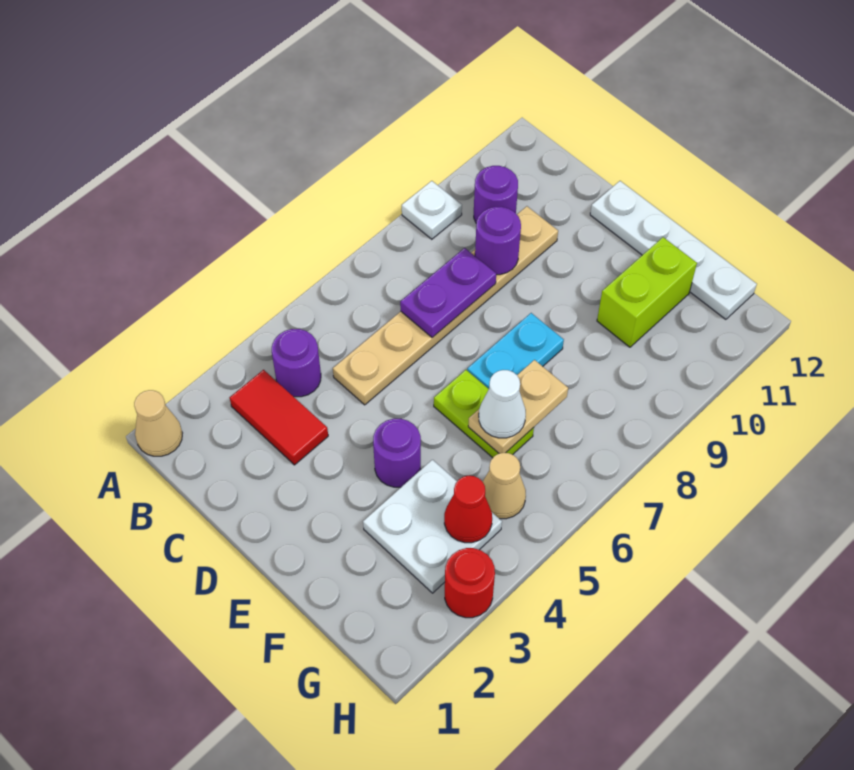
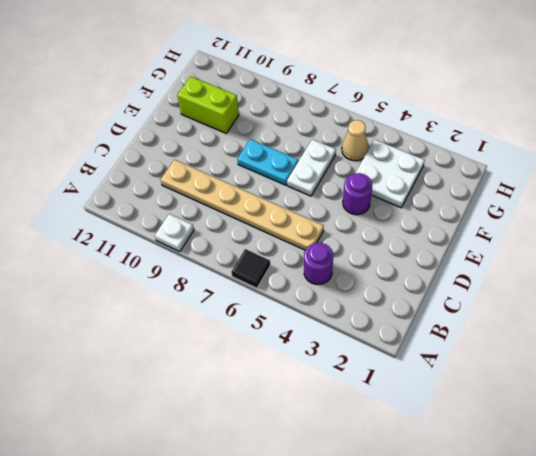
black tile A6 level 1 -> none
white plate E6:F6 level 1 -> lime plate E6:F6 level 1
none -> tan cone A1 level 1
none -> red tile B3:C3 level 1
none -> purple round brick B10 level 1

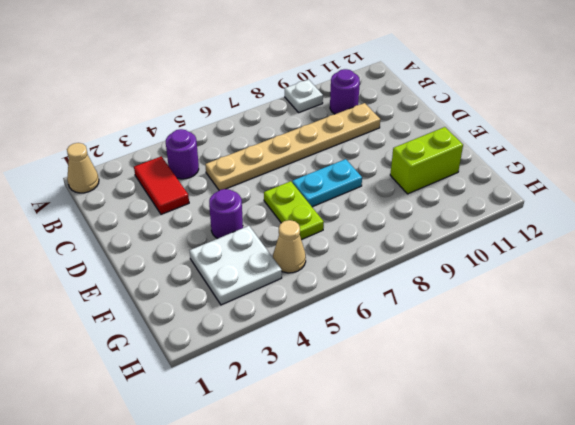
none -> white plate D12:G12 level 1
none -> red round brick H3 level 1
none -> purple plate C7:C8 level 2

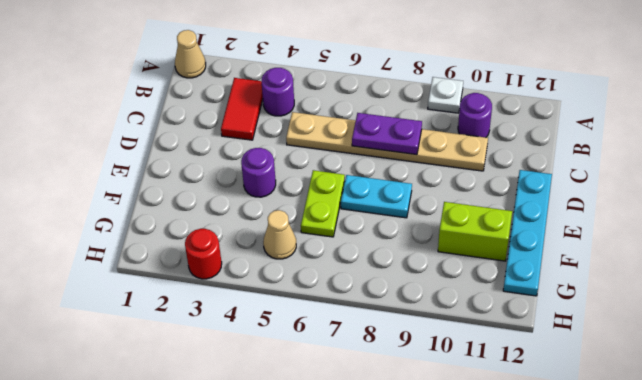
cyan plate D12:G12 level 1 -> white plate D12:G12 level 1
none -> white plate F3:G4 level 1
none -> purple round brick C9 level 2
none -> tan plate F6:F7 level 2

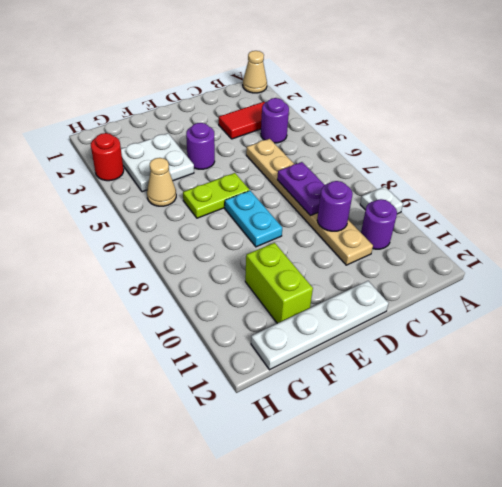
none -> tan plate F6:F7 level 2
none -> red cone G4 level 2
none -> white cone F6 level 3

